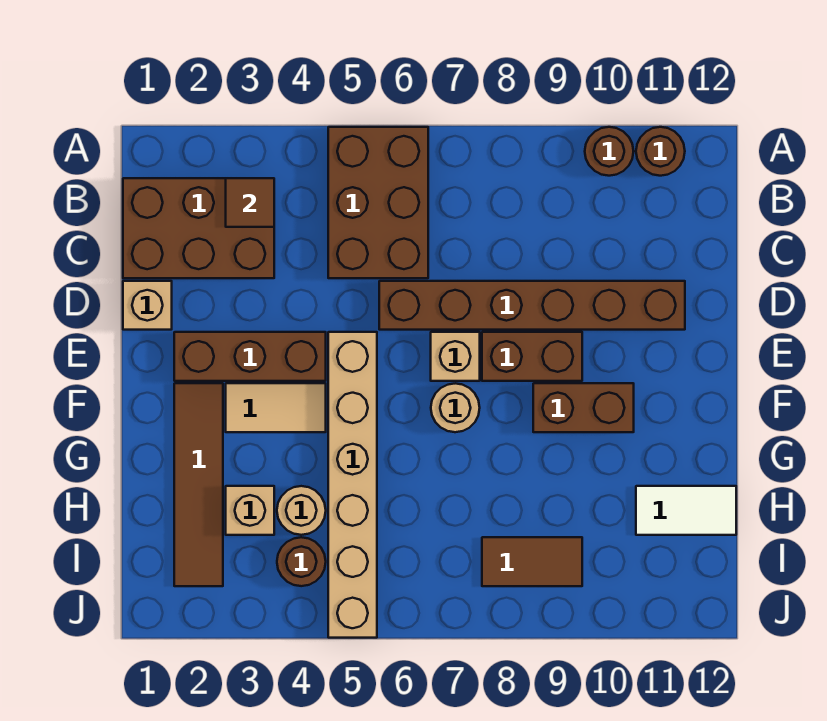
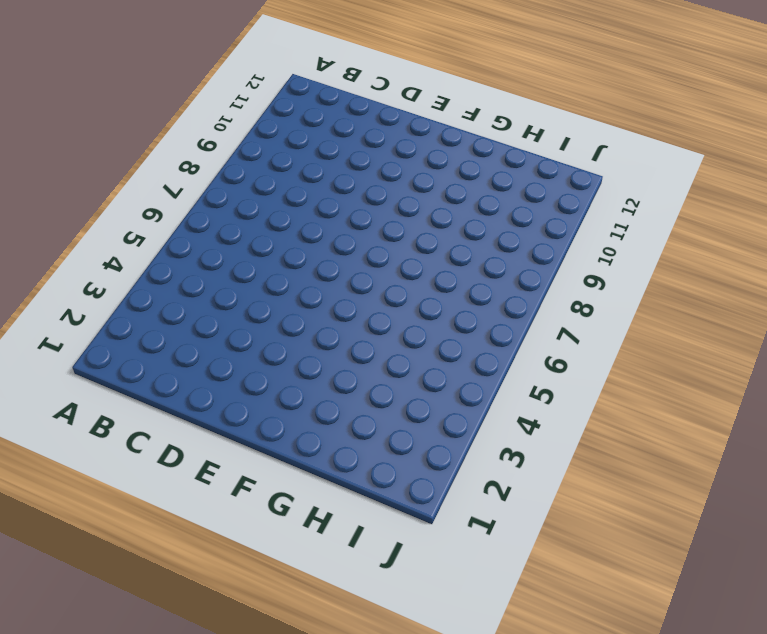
none -> brown brick A5:C6 level 1
none -> brown round brick A10 level 1
none -> brown round brick A11 level 1

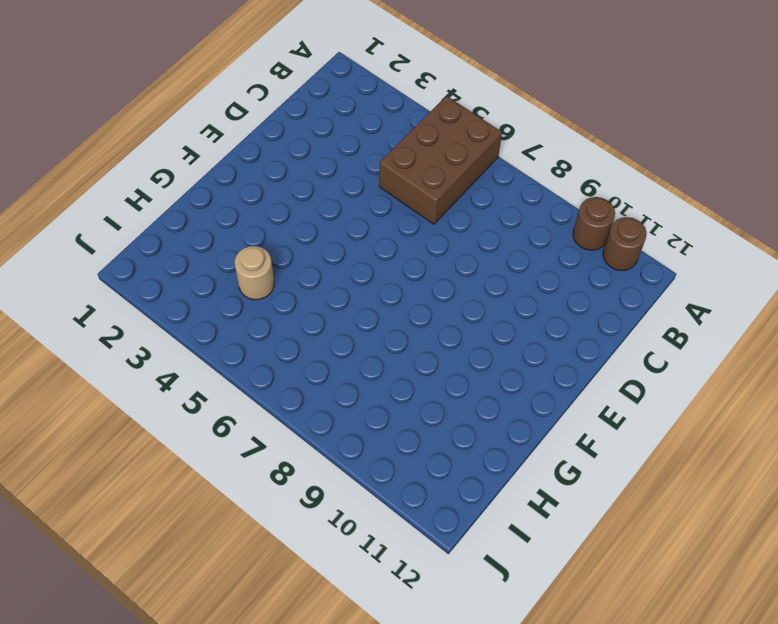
none -> brown brick B1:C3 level 1
none -> tan brick D1 level 1
none -> brown brick D6:D11 level 1

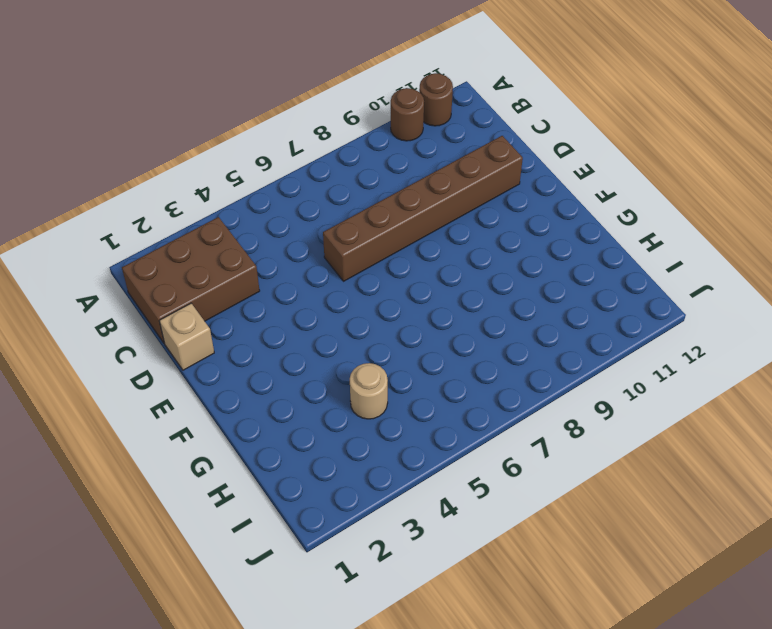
none -> brown brick A5:C6 level 1
none -> brown brick E2:E4 level 1
none -> tan brick E5:J5 level 1

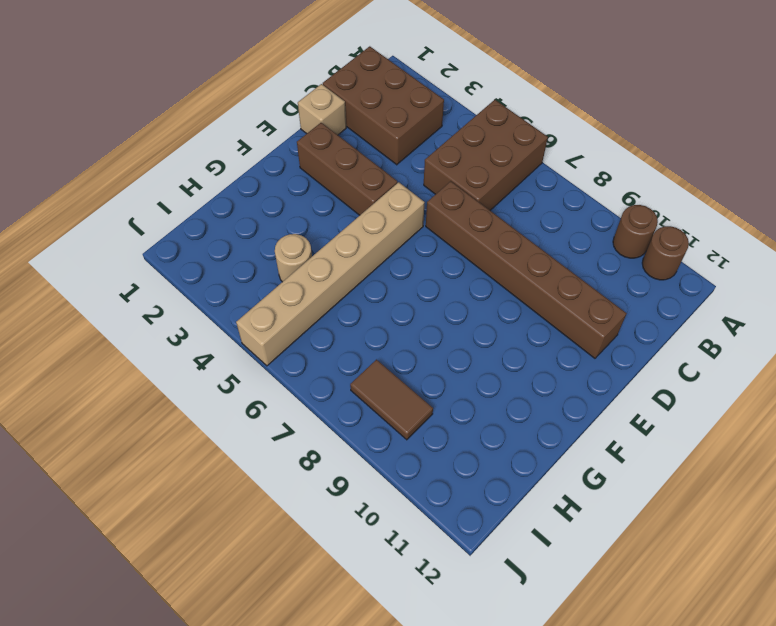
none -> tan brick E7 level 1
none -> brown brick E8:E9 level 1
none -> brown tile F2:I2 level 1

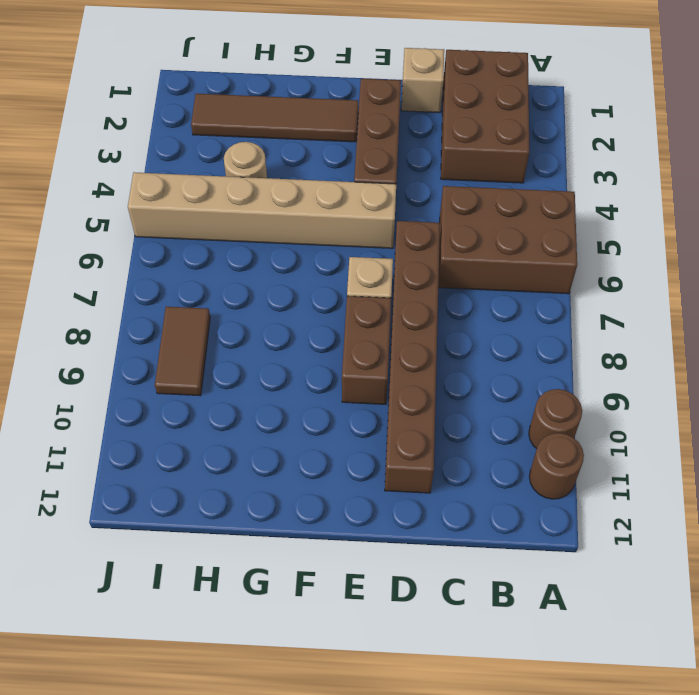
none -> tan tile F3:F4 level 1
none -> tan round brick F7 level 1
none -> brown brick F9:F10 level 1

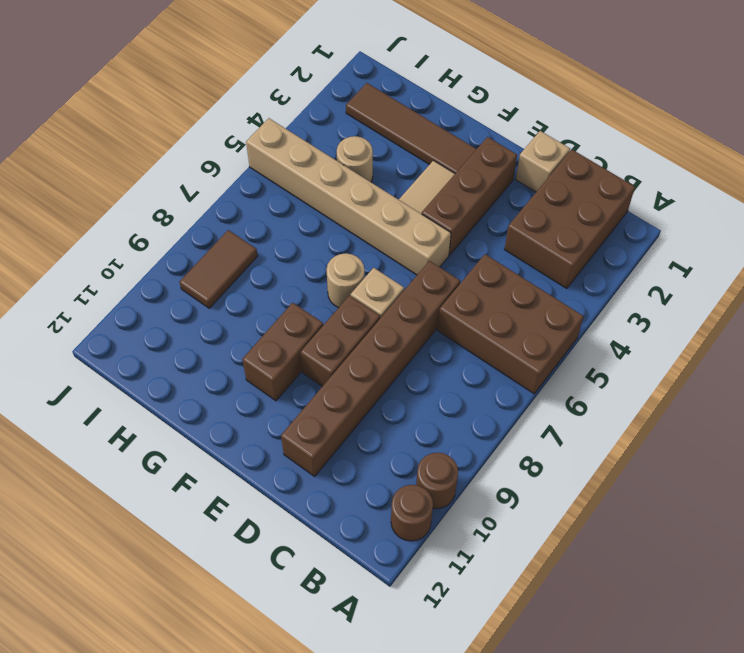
none -> tan brick H3 level 1
none -> white tile H11:H12 level 1
none -> brown round brick I4 level 1

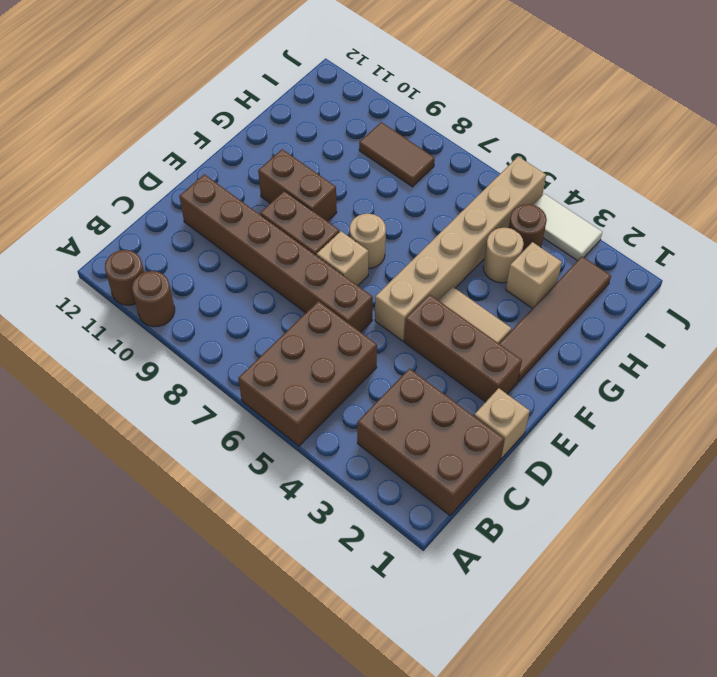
white tile J3:J4 level 1 -> white tile H11:H12 level 1
none -> brown tile B3 level 2

